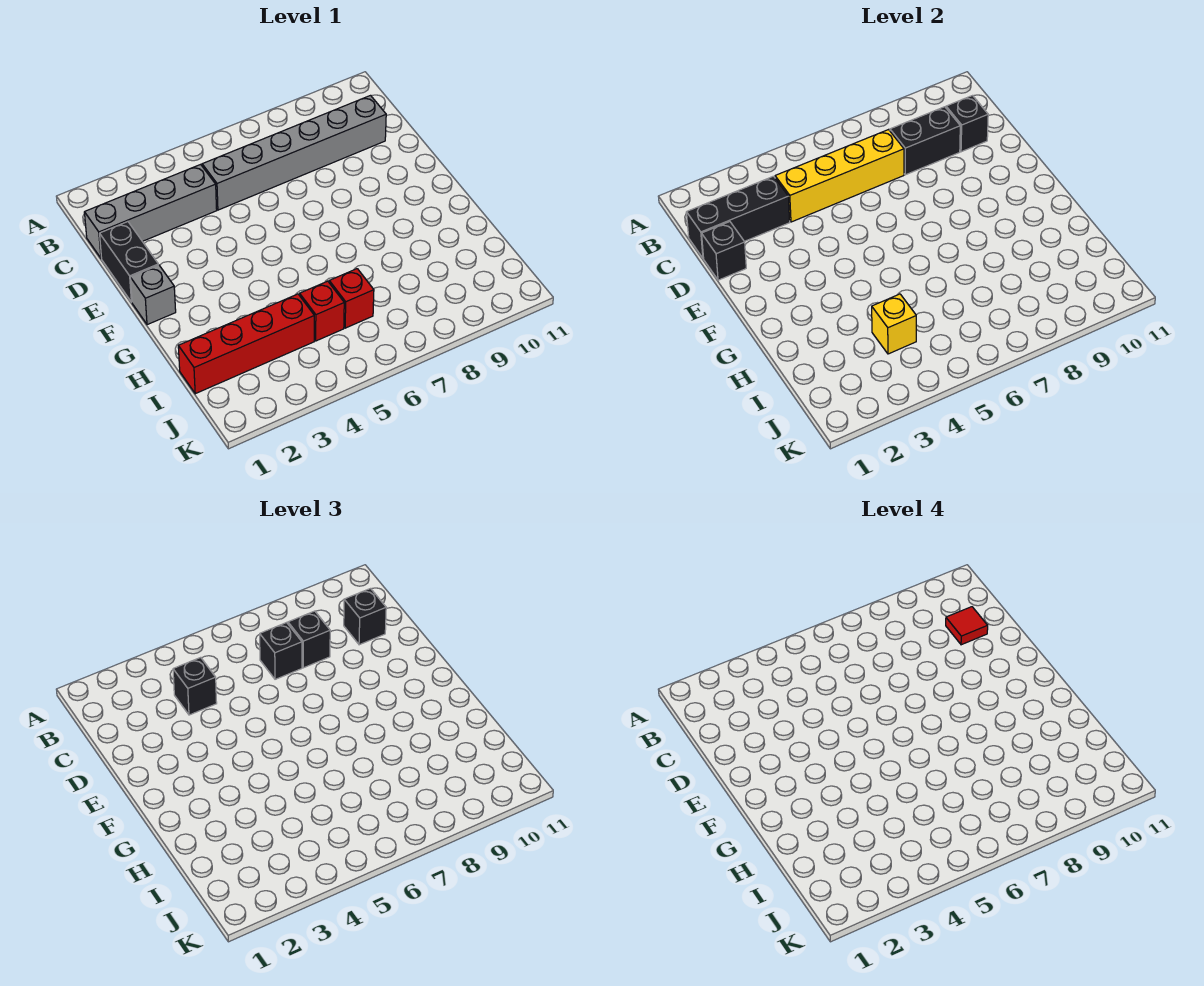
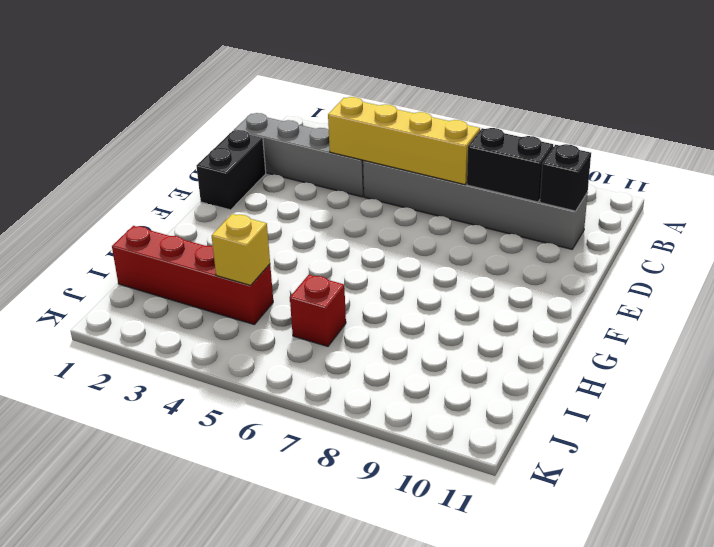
none -> grey brick F1 level 1
none -> red brick I5 level 1
none -> black brick C1:C3 level 2

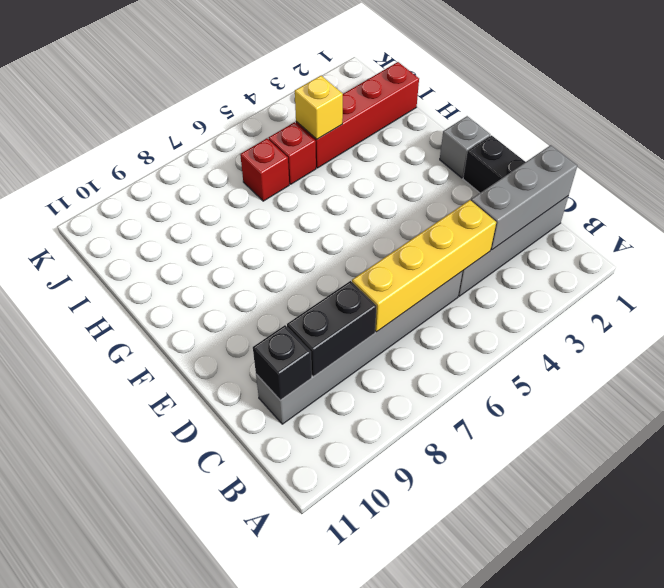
grey brick C1:C3 level 2 -> black brick C1:C3 level 2
none -> black brick D1 level 2
none -> black brick C4 level 3
none -> black brick C7 level 3

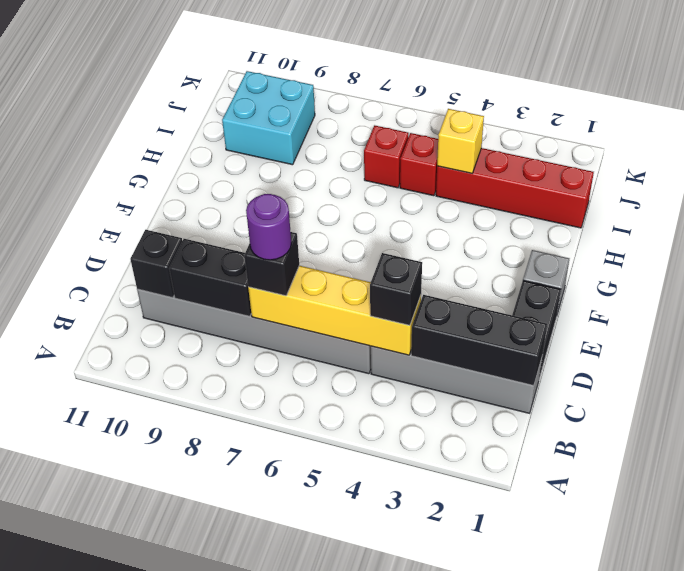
purple round brick C7 level 4 -> none
cyan brick I9:J10 level 1 -> none
none -> black brick D1 level 2
none -> black brick C8 level 3
none -> black brick C10 level 3

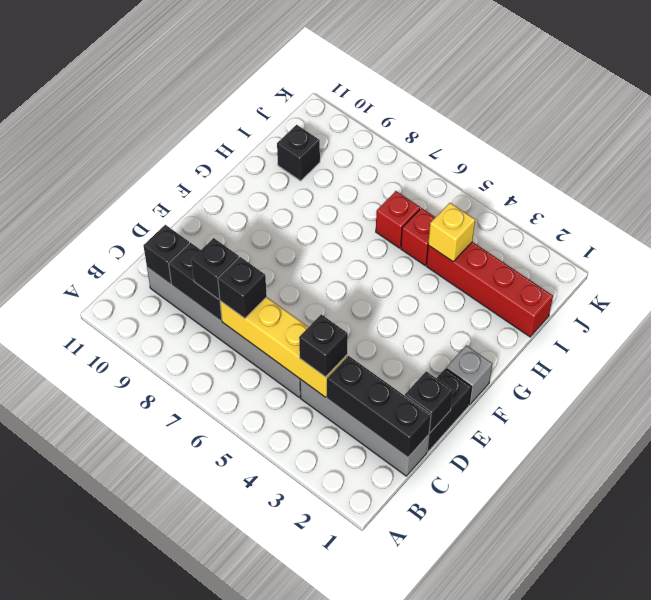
black brick I10 level 1 -> black brick C10 level 3
none -> red tile C10 level 4

